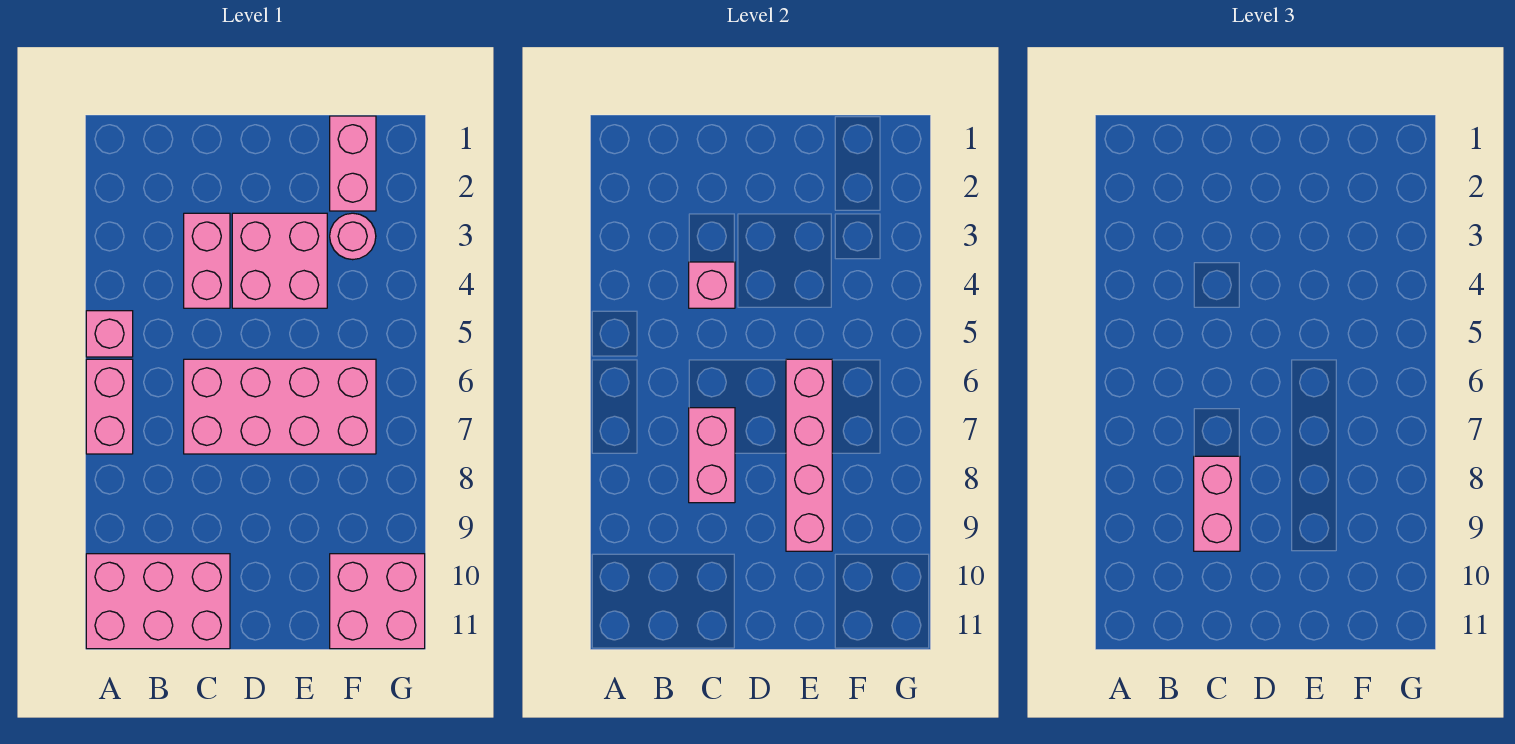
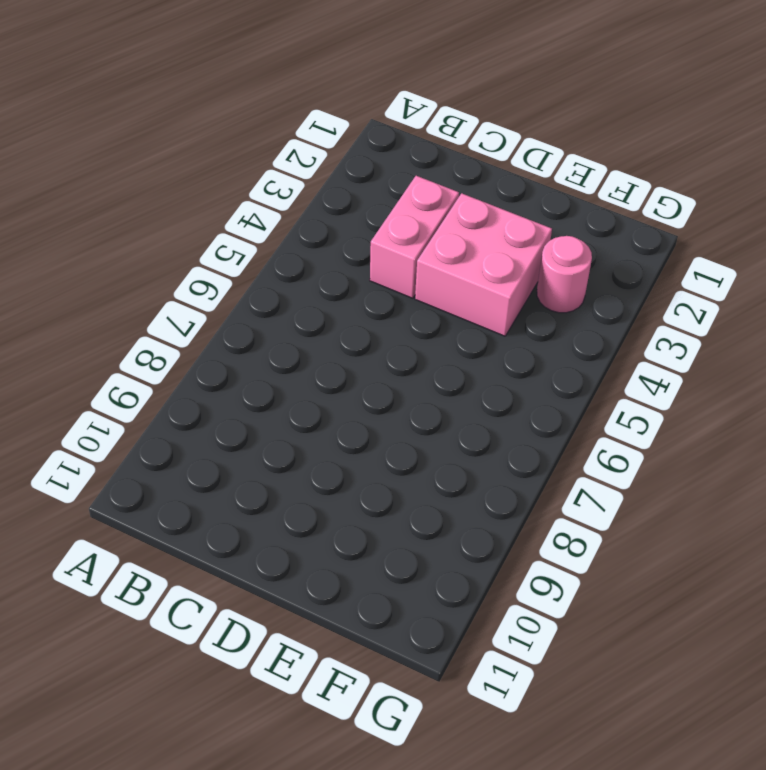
none -> pink brick A5 level 1
none -> pink brick A6:A7 level 1
none -> pink brick A10:C11 level 1

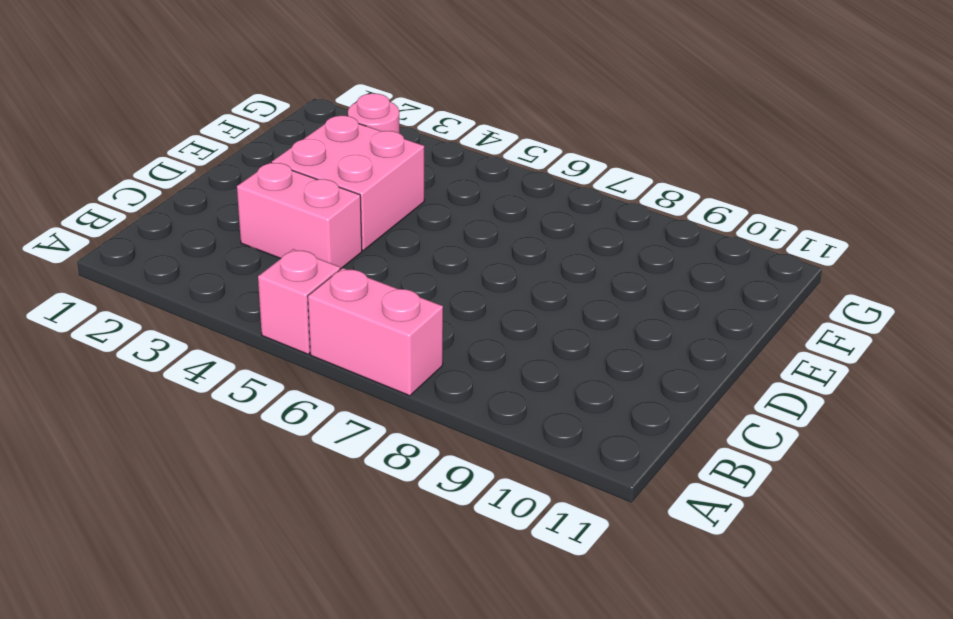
none -> pink brick A10:C11 level 1
none -> pink brick C6:F7 level 1
none -> pink brick F1:F2 level 1

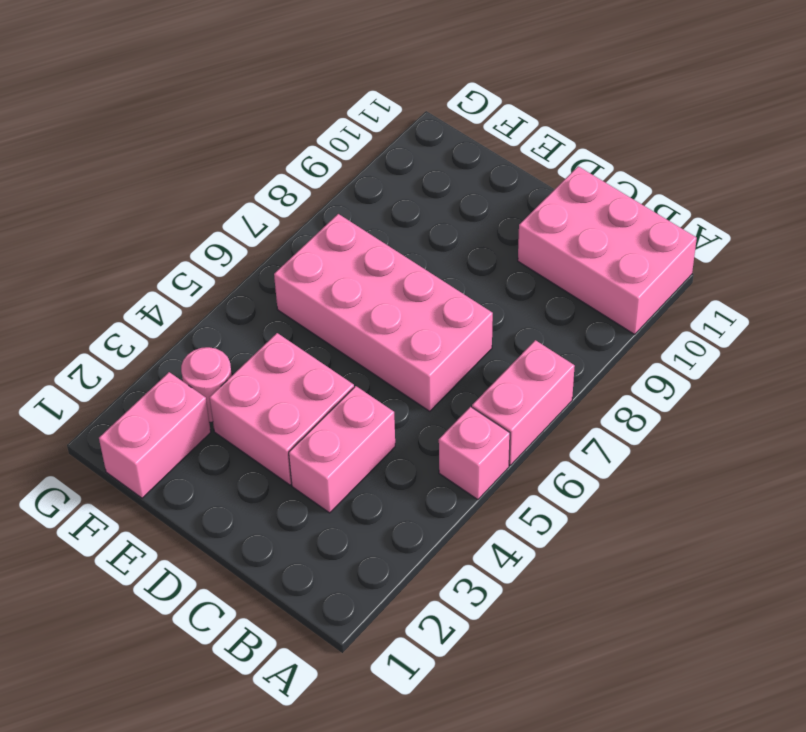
none -> pink brick F10:G11 level 1
none -> pink brick C4 level 2
none -> pink brick C7:C8 level 2

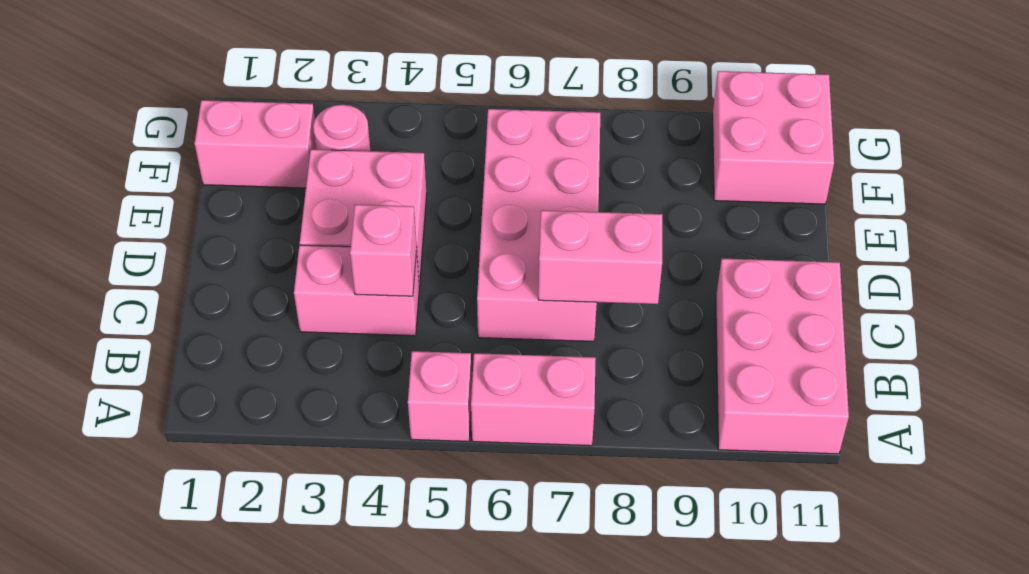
none -> pink brick E6:E9 level 2
none -> pink brick C8:C9 level 3

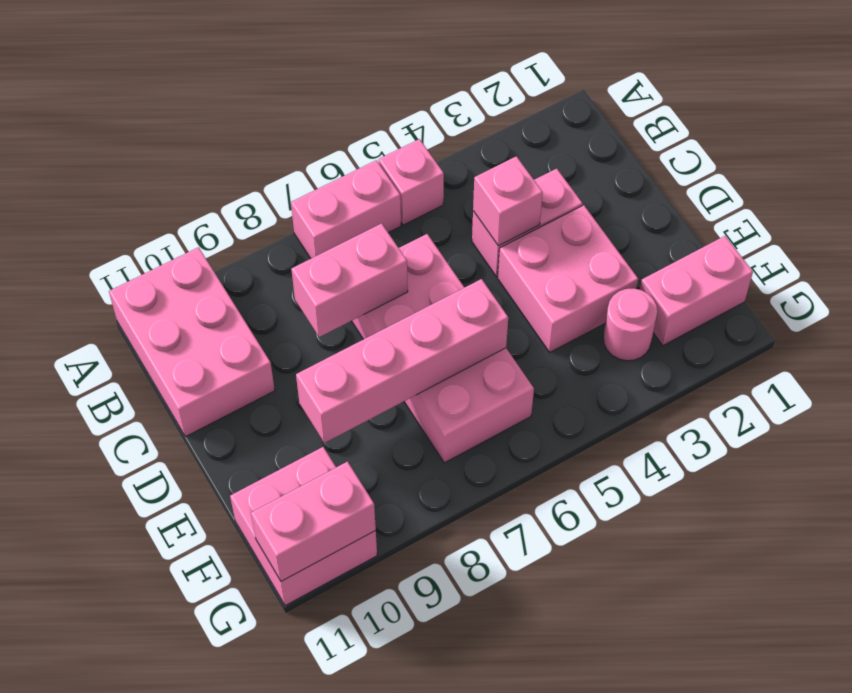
pink brick G10:G11 level 2 -> pink brick C8:C9 level 3

